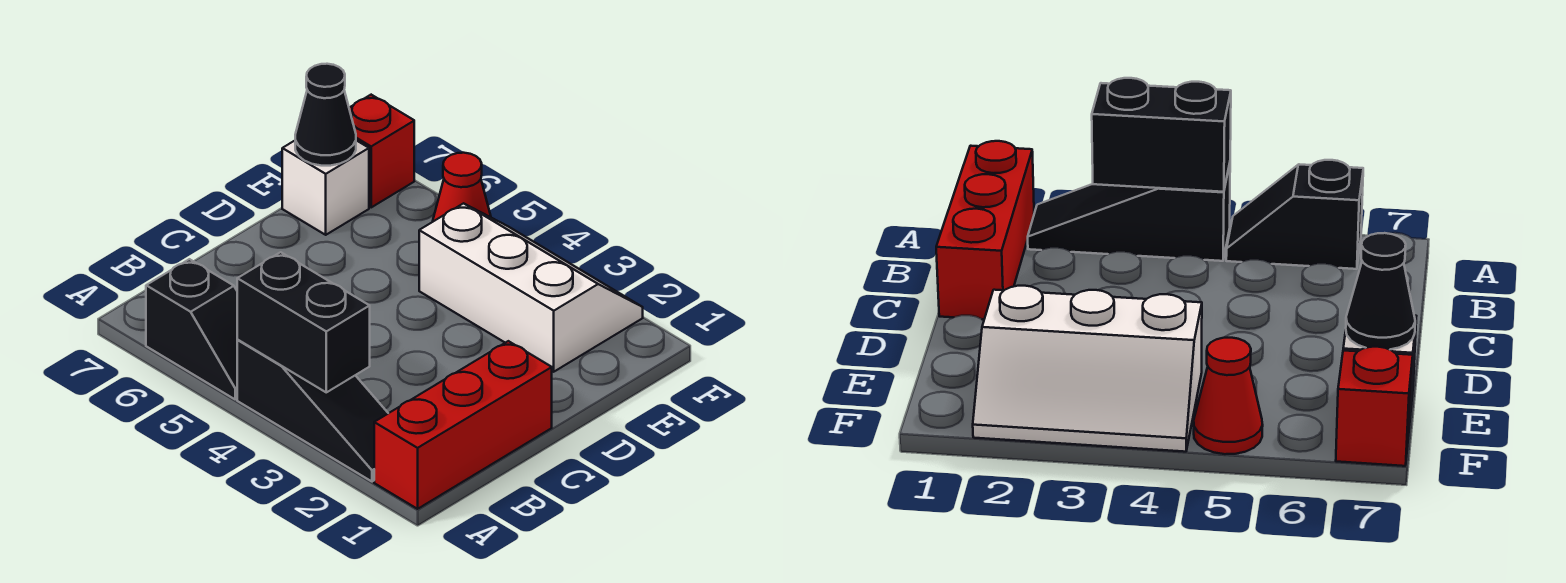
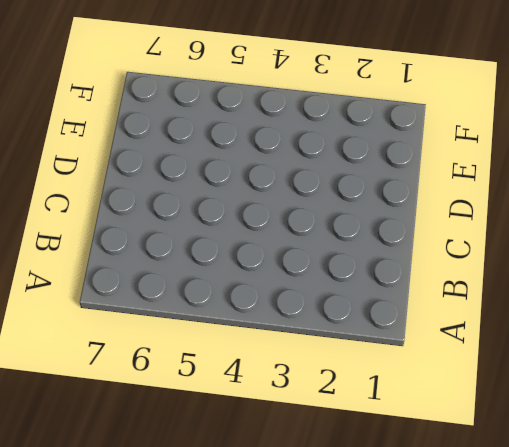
none -> red brick A1:C1 level 1
none -> black slope A2:A4 level 1 top 4

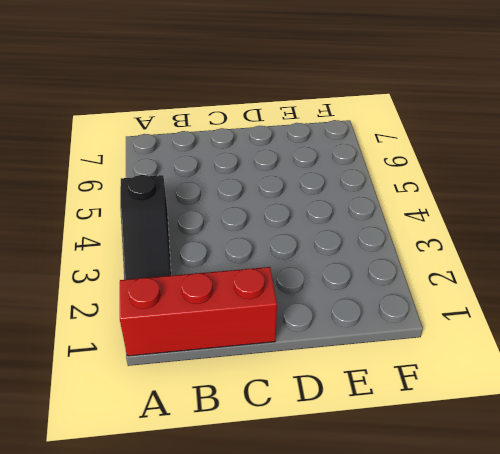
none -> black slope A5:A6 level 1 top 6
none -> white slope E2:F4 level 1 top E

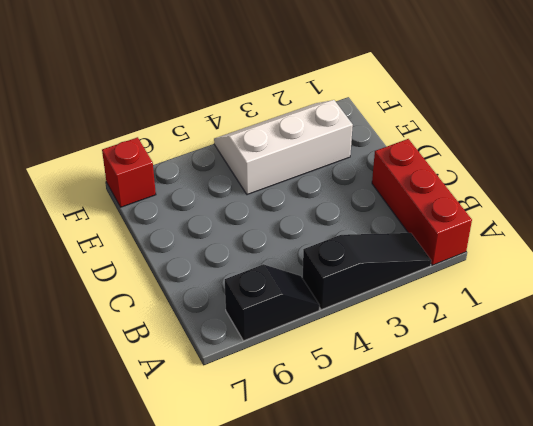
none -> white brick E7 level 1
none -> red cone F5 level 1

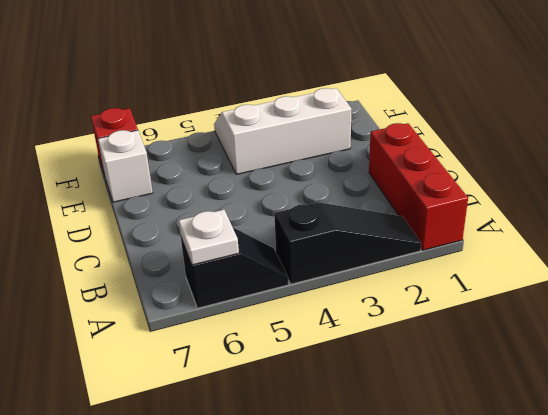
white plate A6 level 2 -> none
none -> red cone F5 level 1
none -> black brick A3:A4 level 2

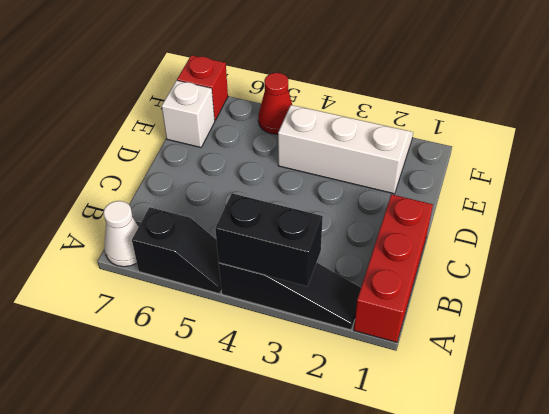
white cone A7 level 1 -> none
none -> black cone E7 level 2

